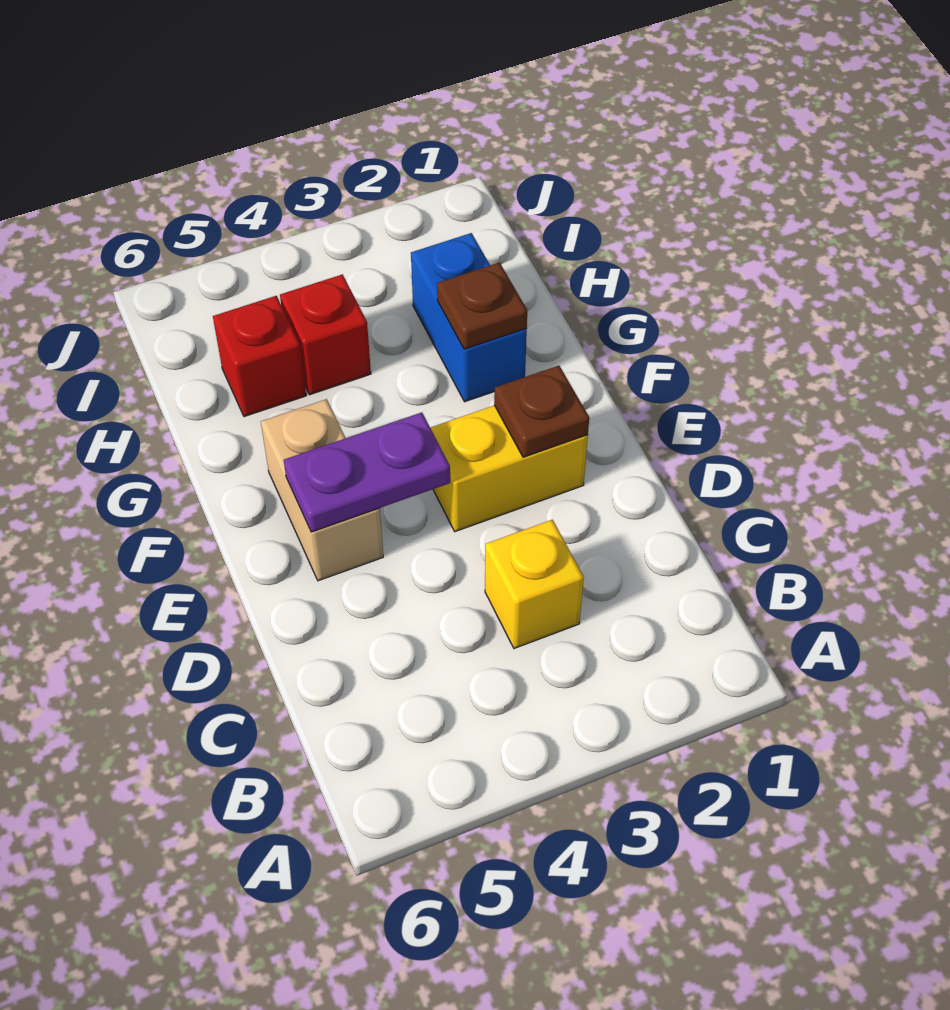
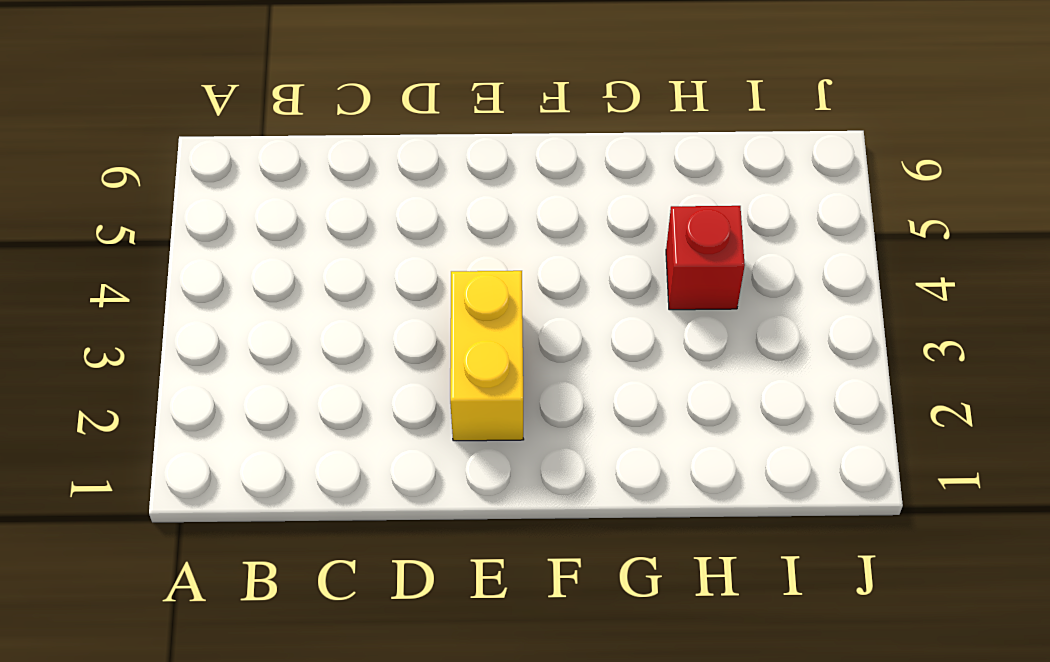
none -> yellow brick C3 level 1
none -> tan brick E5:F5 level 1

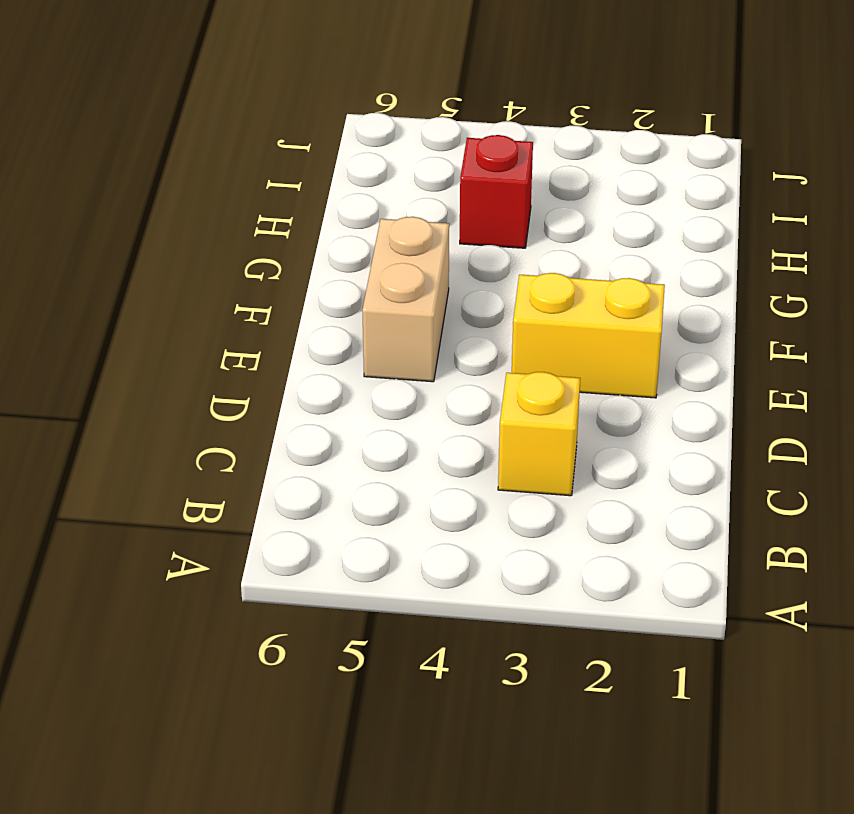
none -> blue brick G2:H2 level 1
none -> red brick H5 level 1

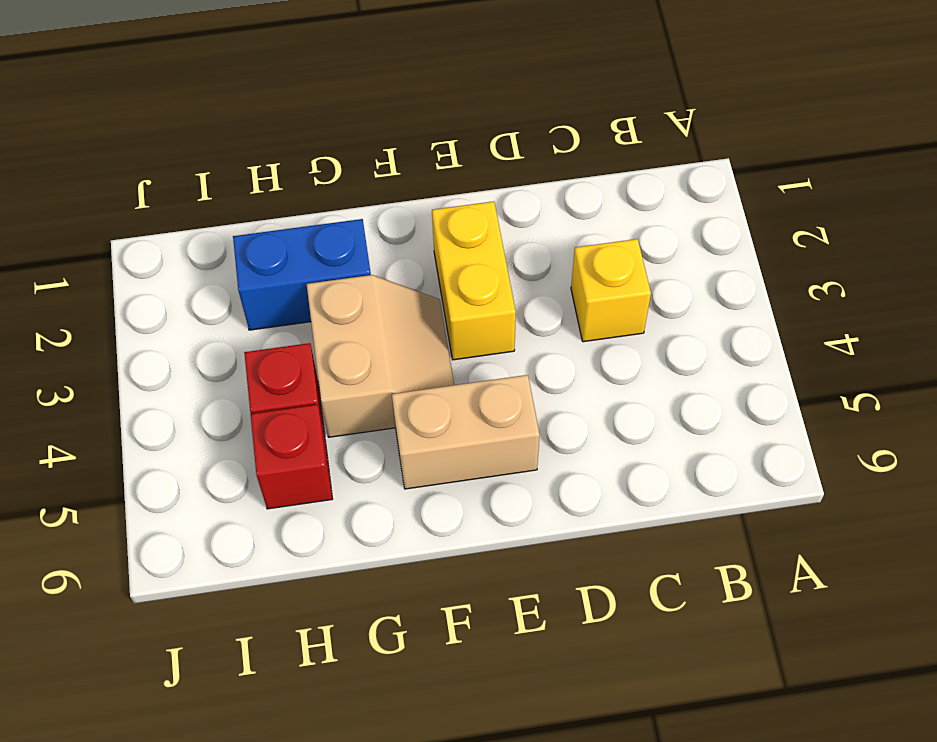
tan slope F3:G4 level 1 top G -> none
none -> brown plate E2 level 2
none -> purple plate E4:E5 level 2

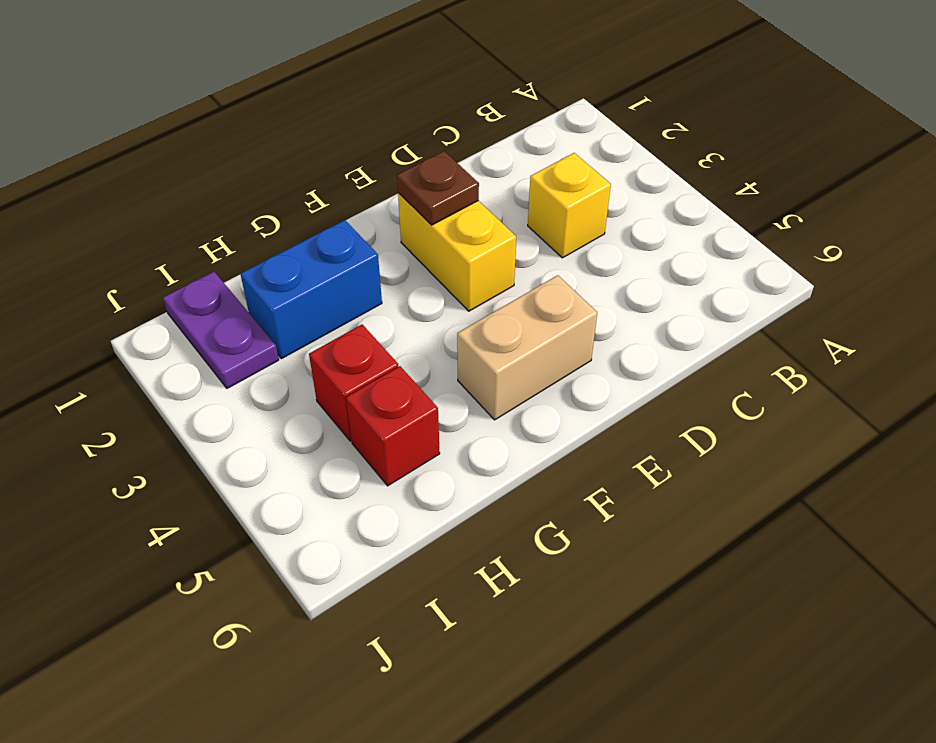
purple plate I1:I2 level 1 -> purple plate E4:E5 level 2
none -> brown plate G2 level 2

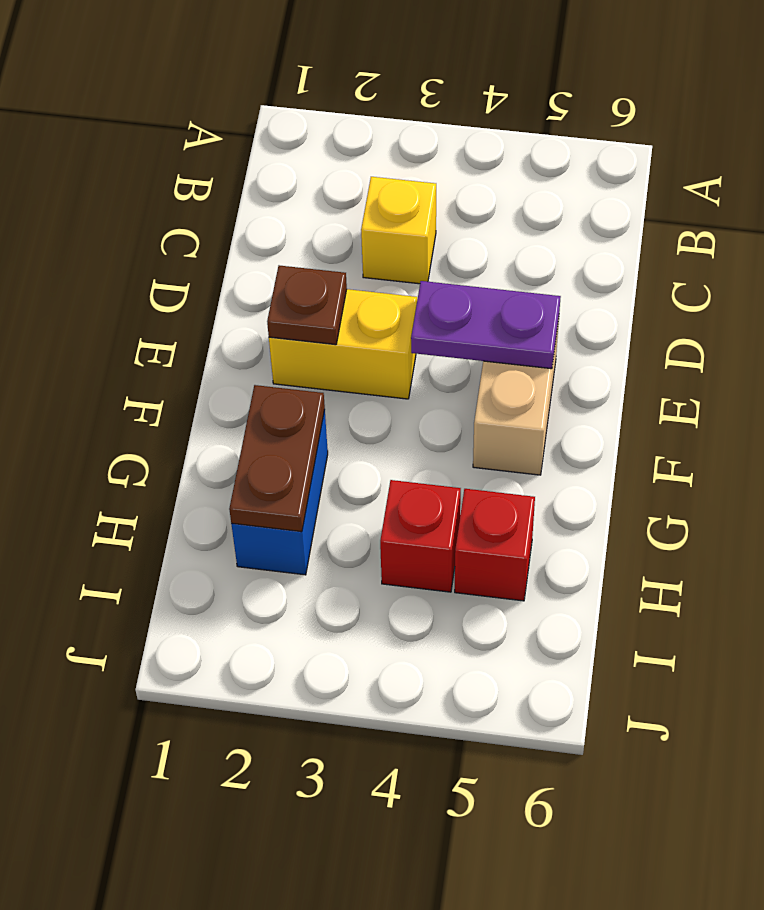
brown plate G2:H2 level 2 -> brown plate G2 level 2

